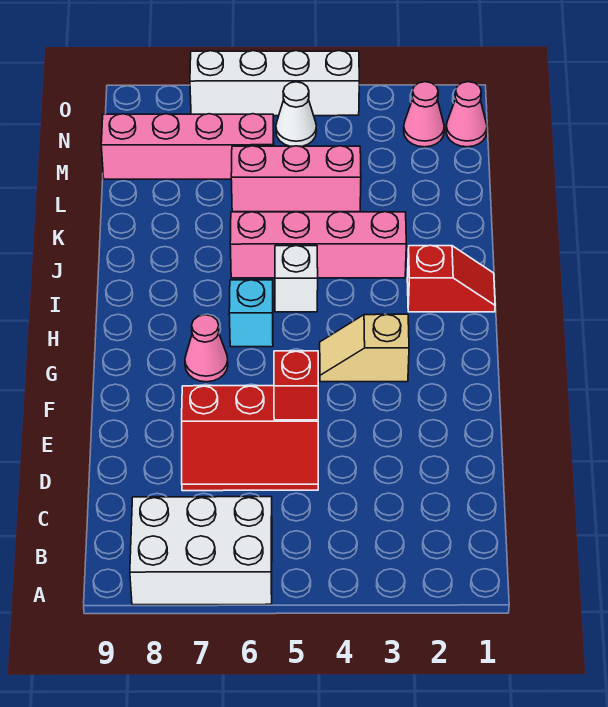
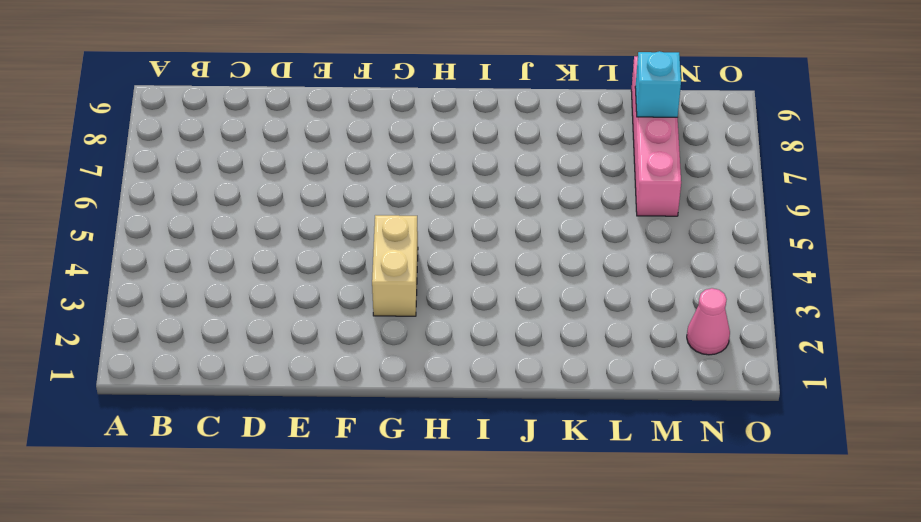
tan brick G3:G4 level 1 -> tan slope G3:G4 level 1 top 3
cyan brick M8 level 2 -> cyan brick H6 level 1
none -> white brick A6:B8 level 1
none -> red slope D5:E7 level 1 top E
none -> pink cone G7 level 1

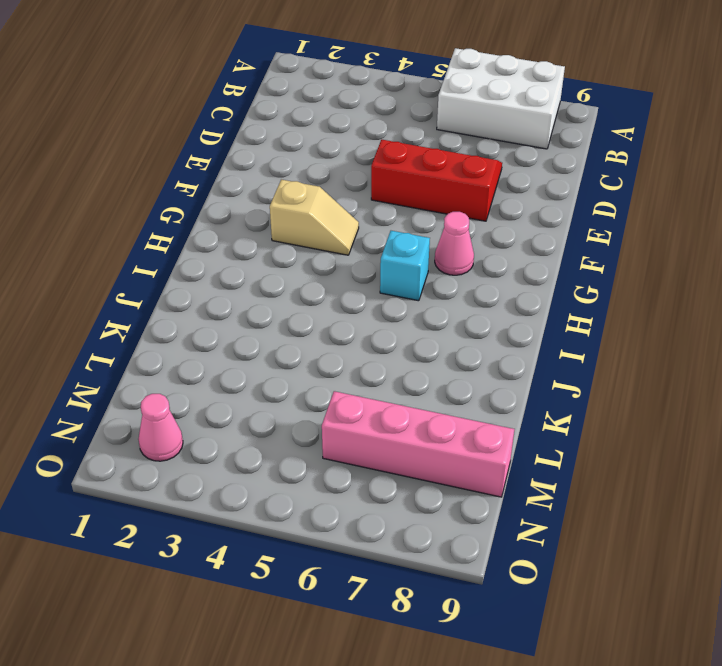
none -> red slope I1:I2 level 1 top 2
none -> white brick I5 level 1
none -> pink brick J3:J6 level 1

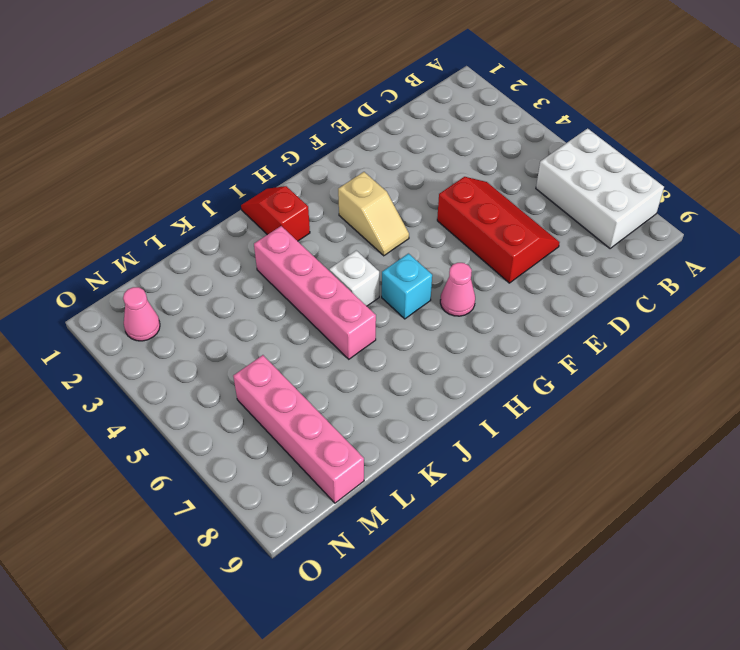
none -> pink brick L4:L6 level 1
none -> pink cone N1 level 1
none -> white cone N5 level 1

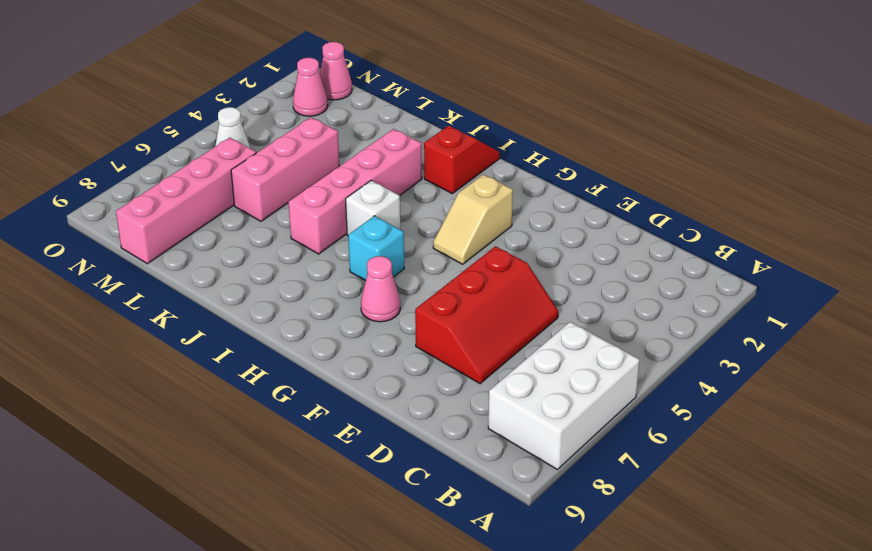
none -> white brick O4:O7 level 1
none -> red brick E5 level 2

